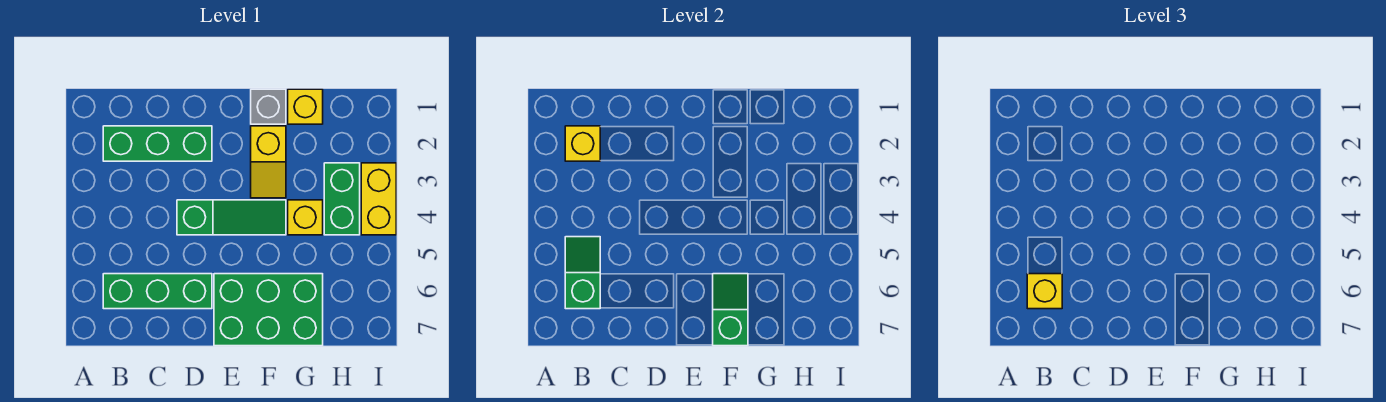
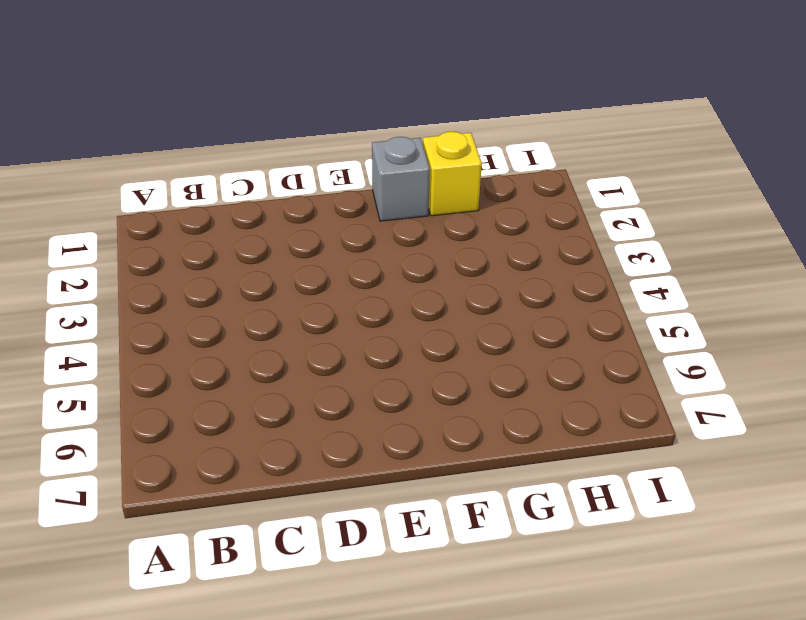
none -> green brick B2:D2 level 1
none -> green brick B6:D6 level 1
none -> green slope D4:F4 level 1 top D

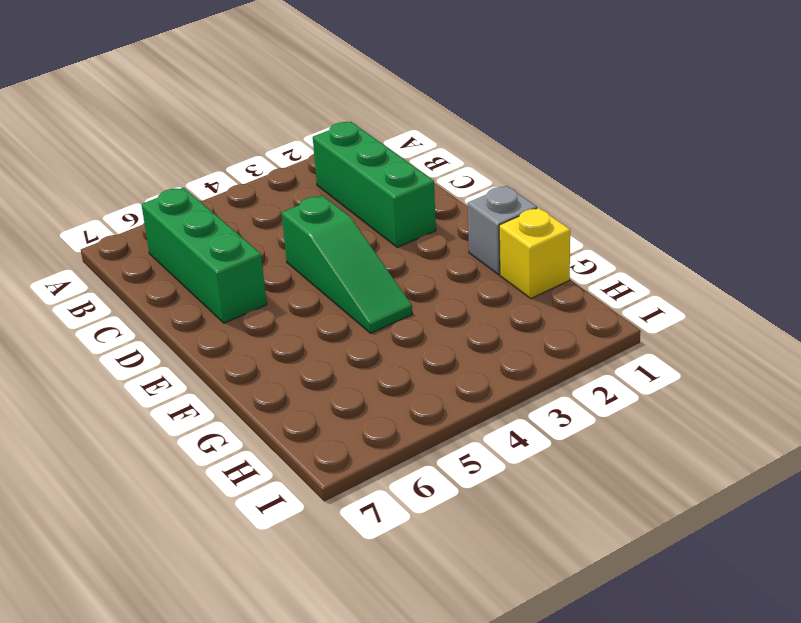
none -> green brick E6:G7 level 1
none -> yellow slope F2:F3 level 1 top 2
none -> yellow brick G4 level 1

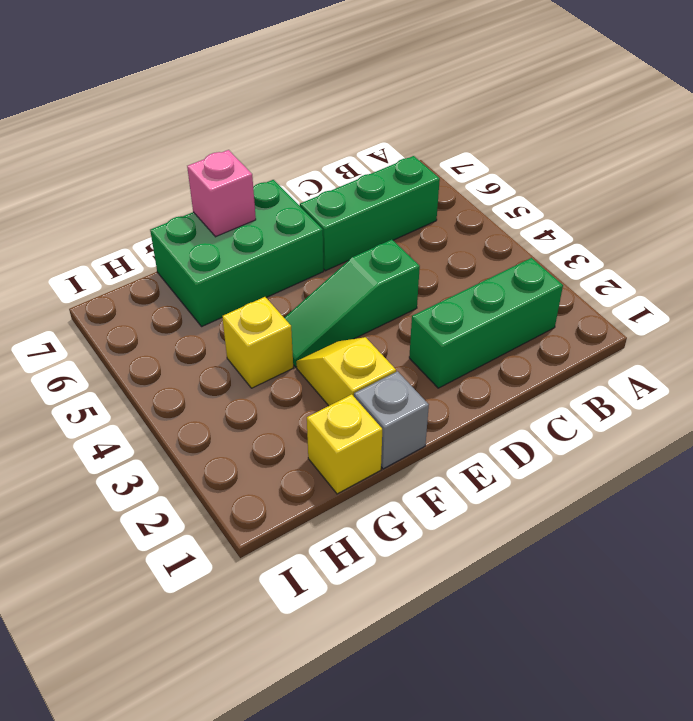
pink brick F7 level 2 -> green slope F6:F7 level 2 top 7
none -> green brick H3:H4 level 1
none -> yellow brick I3:I4 level 1
none -> yellow brick B2 level 2

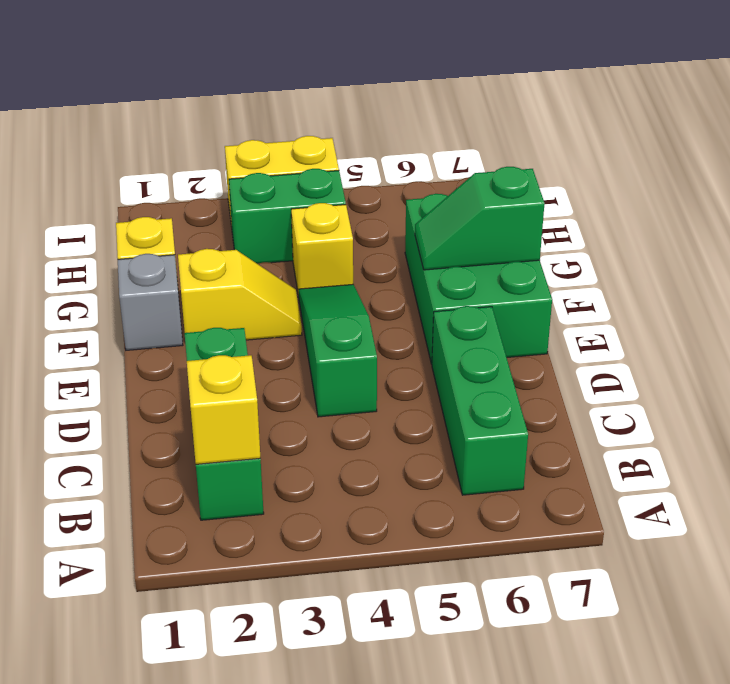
none -> green slope B5:B6 level 2 top 6
none -> yellow brick B6 level 3

